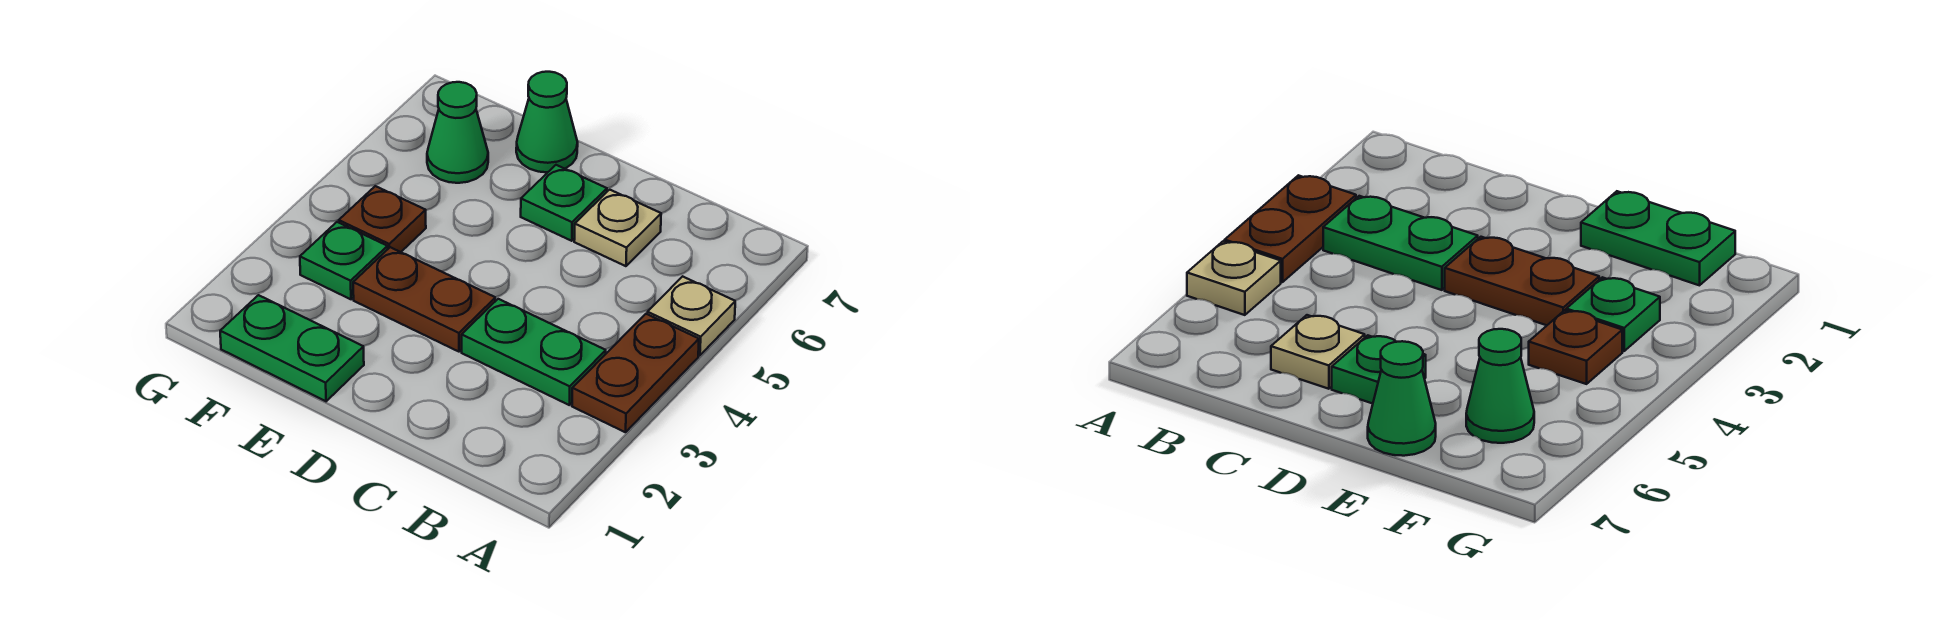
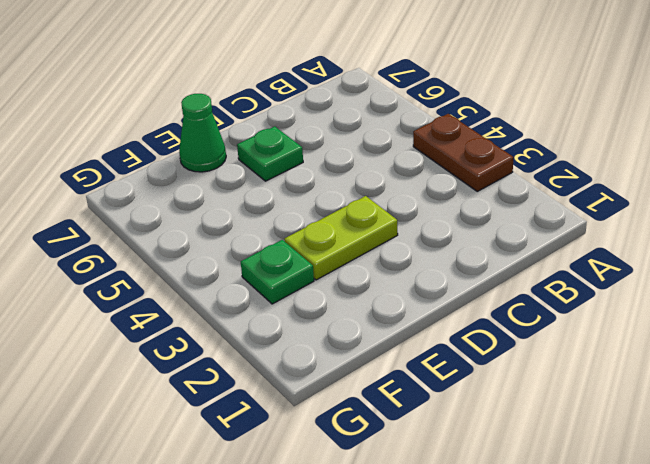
lime plate D3:E3 level 1 -> brown plate D3:E3 level 1
none -> tan plate A5 level 1
none -> green plate B3:C3 level 1

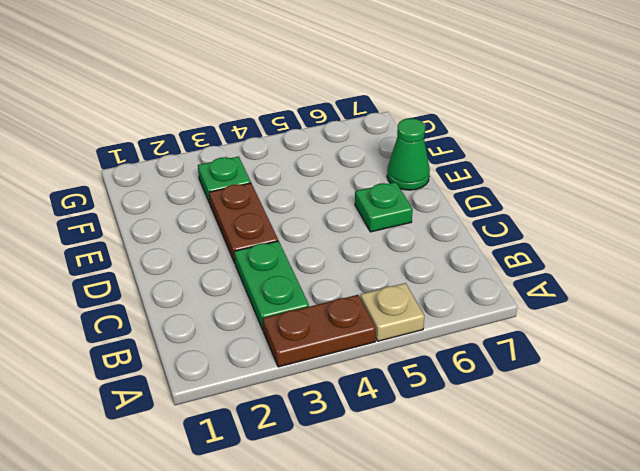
none -> tan plate C6 level 1
none -> green plate E1:F1 level 1

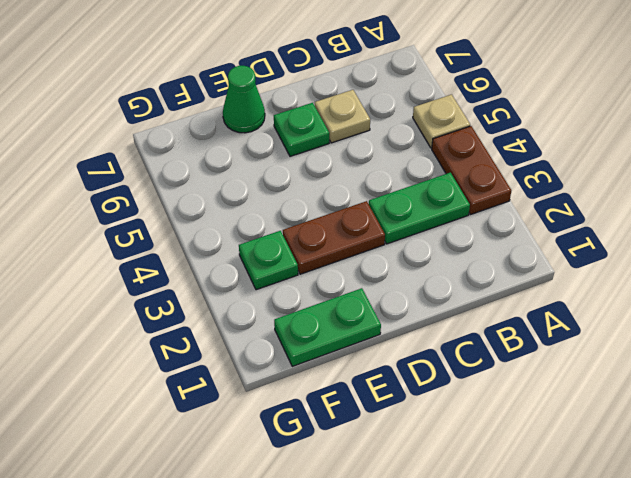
none -> brown plate F4 level 1
none -> green cone F6 level 1

